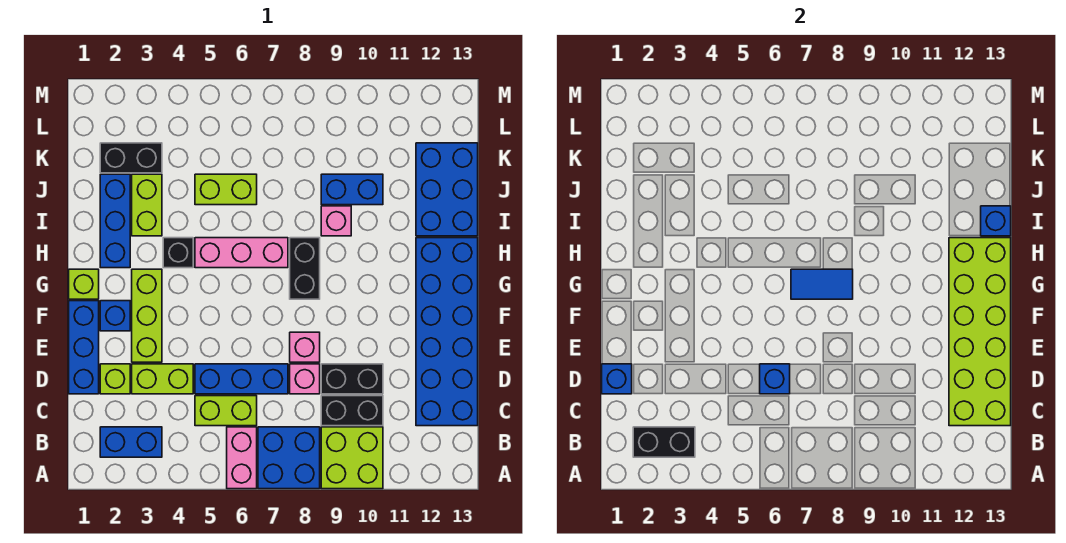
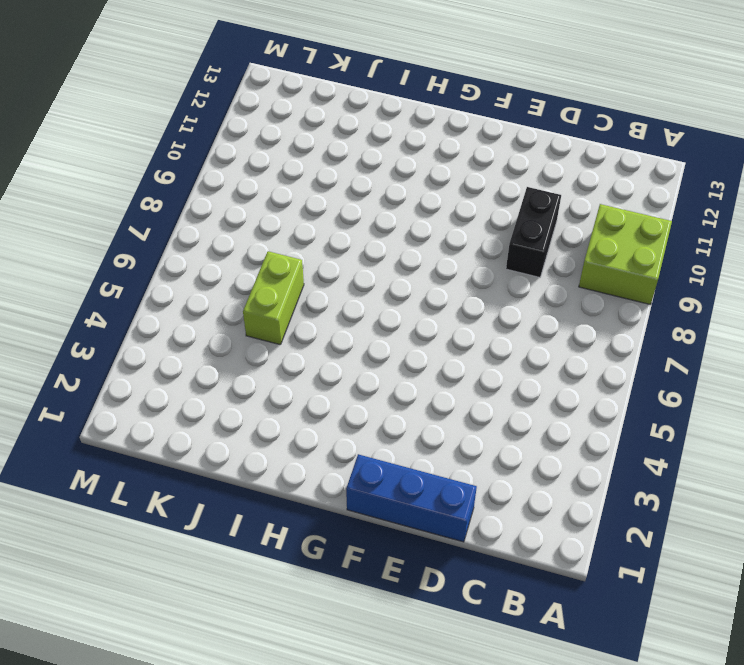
none -> pink brick A6:B6 level 1
none -> blue brick A7:B8 level 1
none -> blue brick B2:B3 level 1
none -> lime brick C5:C6 level 1

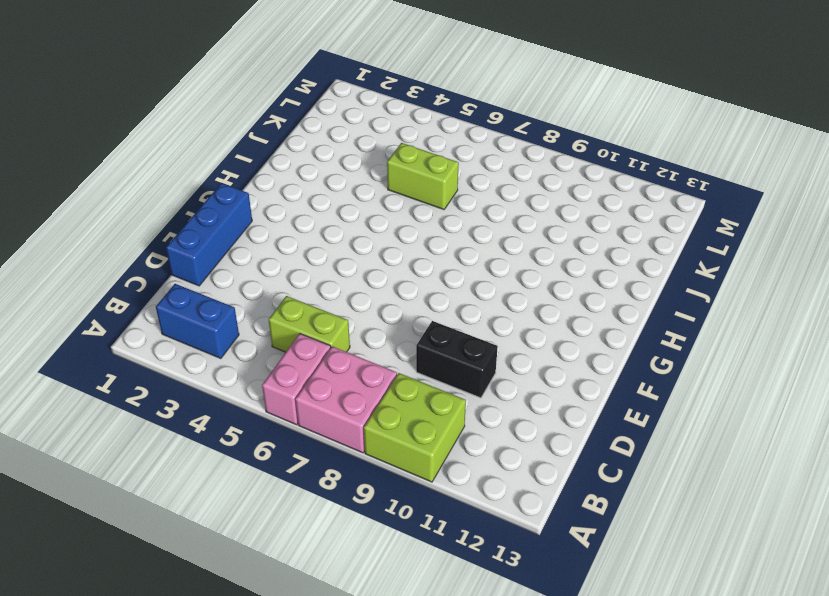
pink brick A7:B8 level 1 -> blue brick A7:B8 level 1
none -> black brick C9:C10 level 1
none -> blue brick C12:H13 level 1
none -> lime brick D2 level 1
none -> lime brick D3:D4 level 1

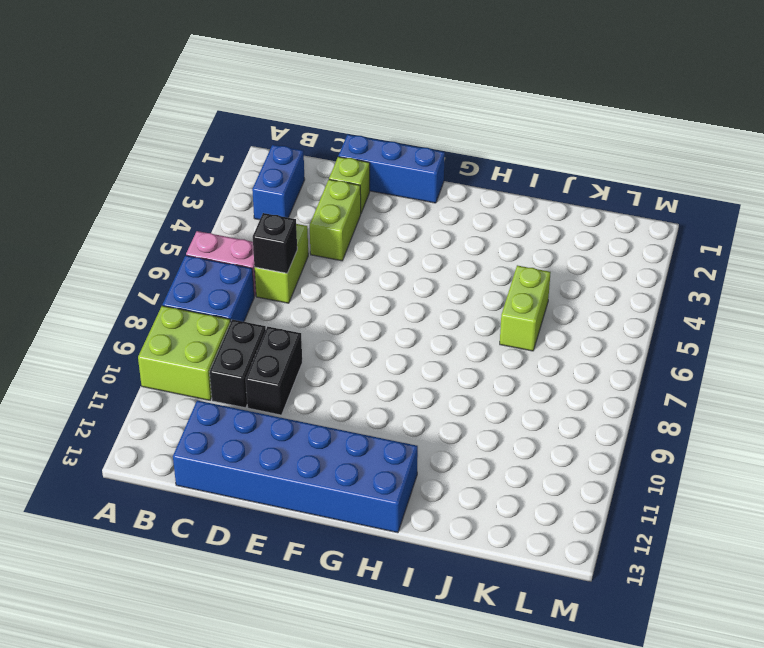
black brick C6 level 2 -> black brick H4 level 1
none -> blue brick D5:D7 level 1
none -> pink brick D8 level 1
none -> lime brick E3:G3 level 1
none -> pink brick E8 level 1

